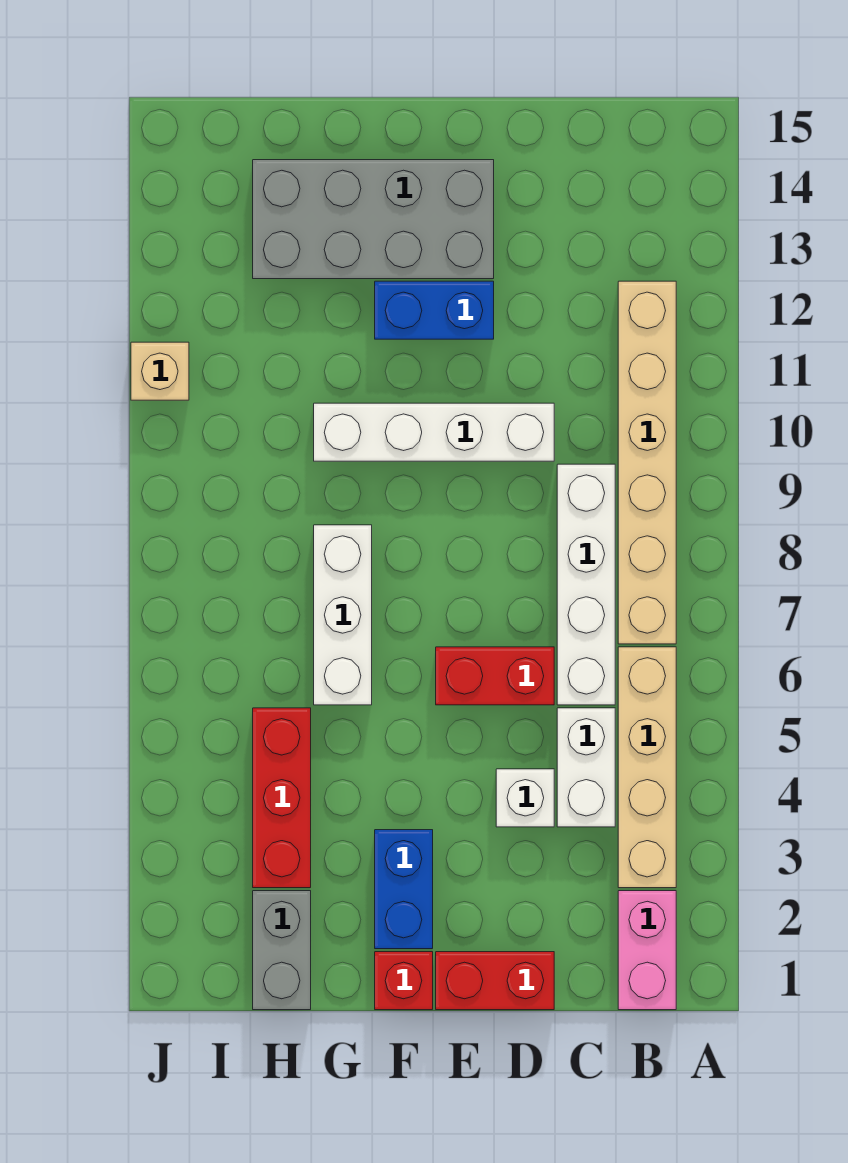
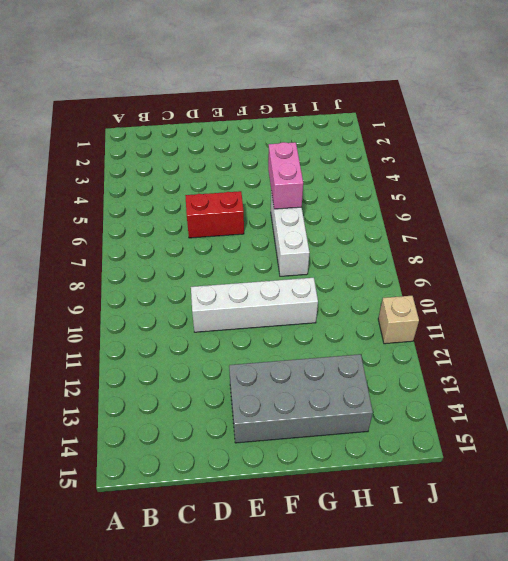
pink brick G5:G6 level 2 -> pink brick B1:B2 level 1
none -> tan brick B3:B6 level 1
none -> tan brick B7:B12 level 1
none -> white brick C4:C5 level 1

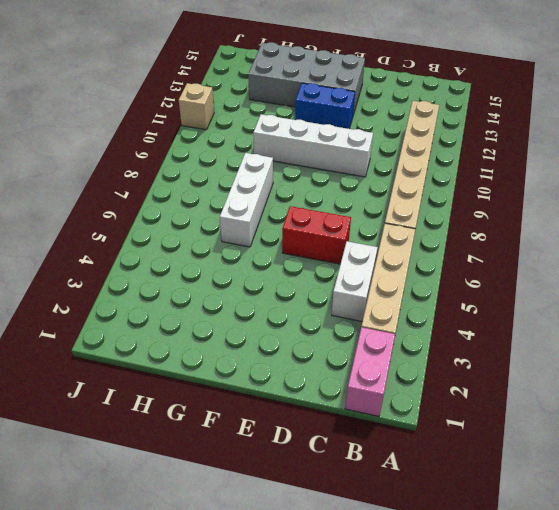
none -> white brick C6:C9 level 1
none -> red brick D1:E1 level 1
none -> white brick D4 level 1

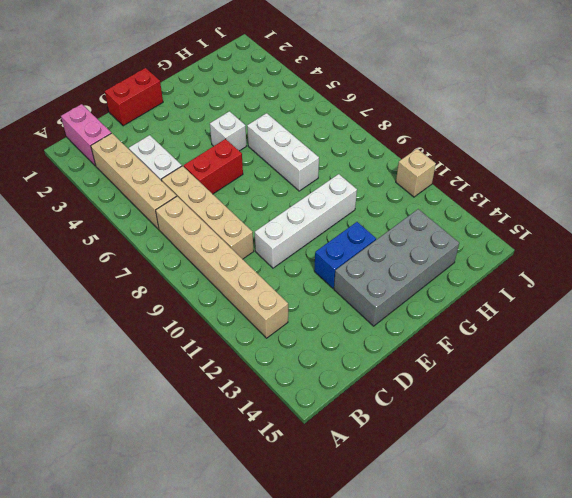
tan brick C6:C9 level 1 -> white brick C6:C9 level 1
white brick F5 level 1 -> white brick D4 level 1
none -> red brick F1 level 1
none -> blue brick F2:F3 level 1
none -> grey brick H1:H2 level 1

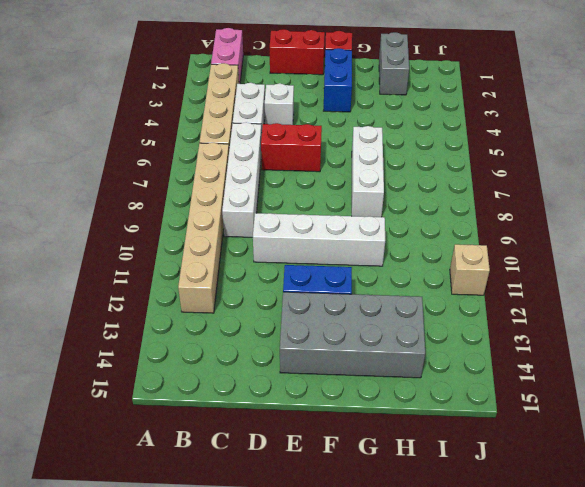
none -> red brick H3:H5 level 1

